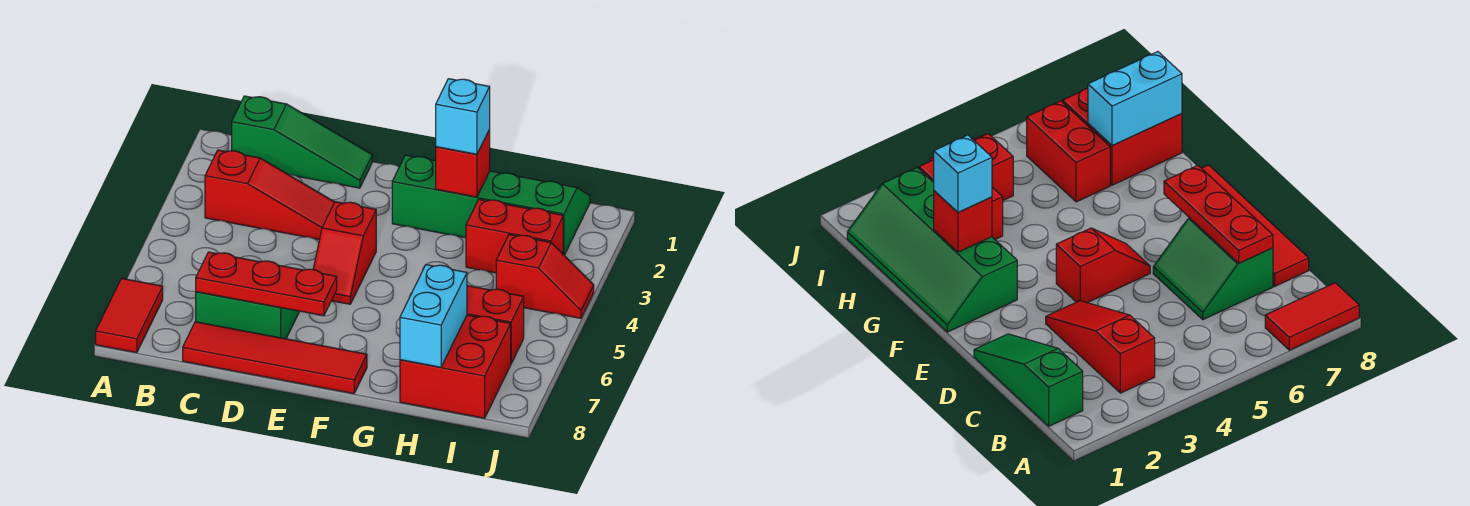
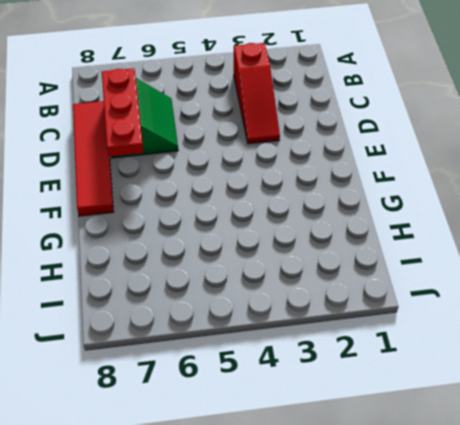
none -> red tile A7:A8 level 1
none -> green slope B1:D1 level 1 top B
none -> red slope E4:E5 level 1 top 4

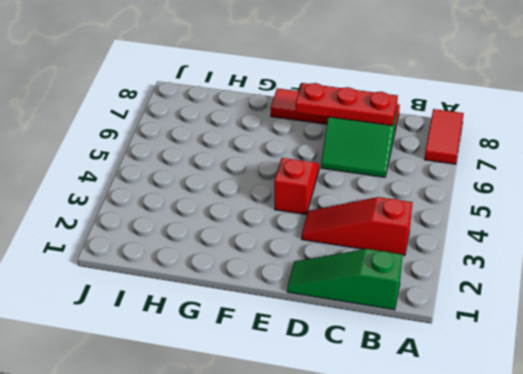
none -> green slope F1:I2 level 1 top 2
none -> red brick H3:I3 level 1
none -> red brick H6:I6 level 1

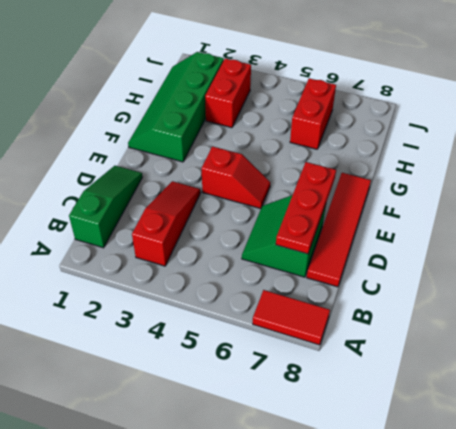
none -> red brick H7:I8 level 1
none -> red slope I4:J4 level 1 top I
none -> red brick G2 level 2

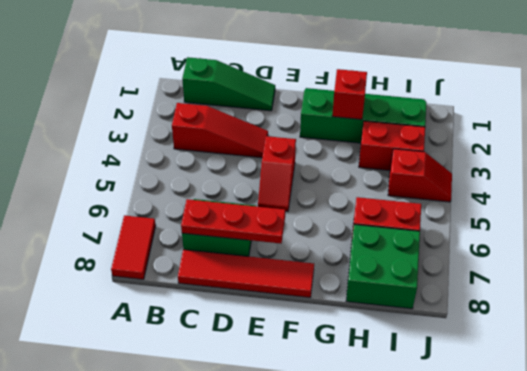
green brick H7:I8 level 1 -> red brick H7:I8 level 1
none -> cyan brick H7:H8 level 2
none -> cyan brick G2 level 3

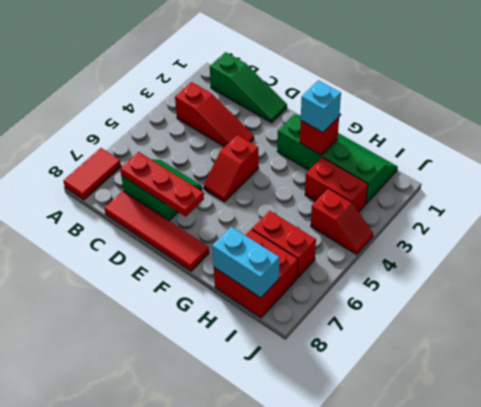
cyan brick H8:I8 level 2 -> cyan brick H7:H8 level 2

